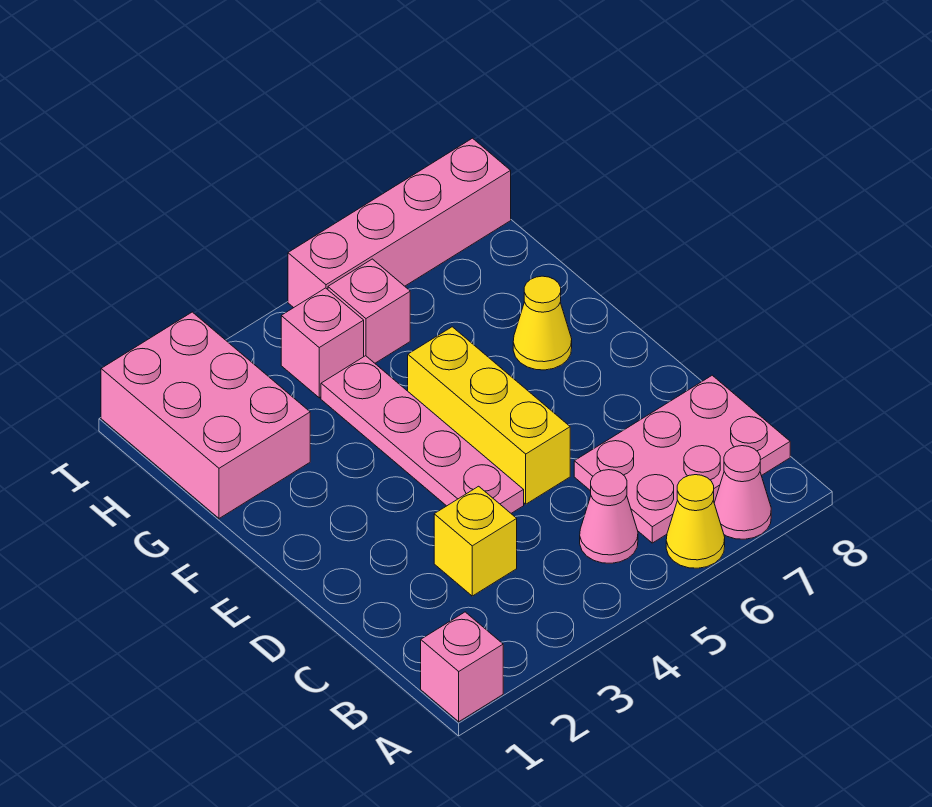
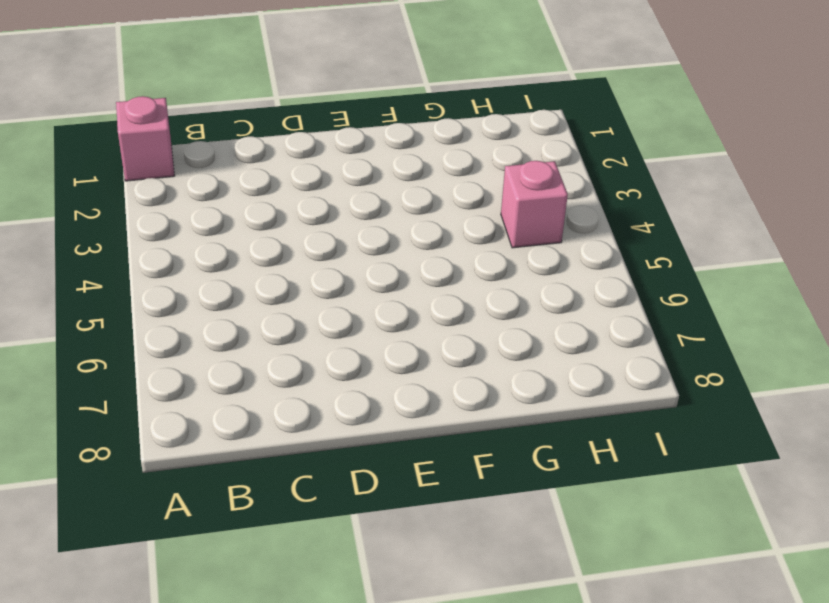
none -> yellow cone A6 level 1
none -> pink cone A7 level 1
none -> pink cone B5 level 1

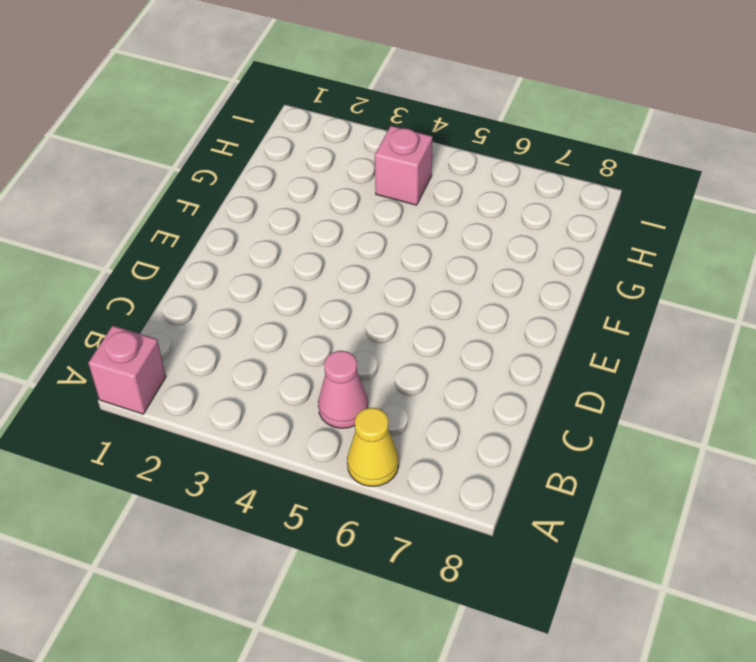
none -> pink cone A7 level 1
none -> pink plate B6:C8 level 1
none -> yellow brick C3 level 1

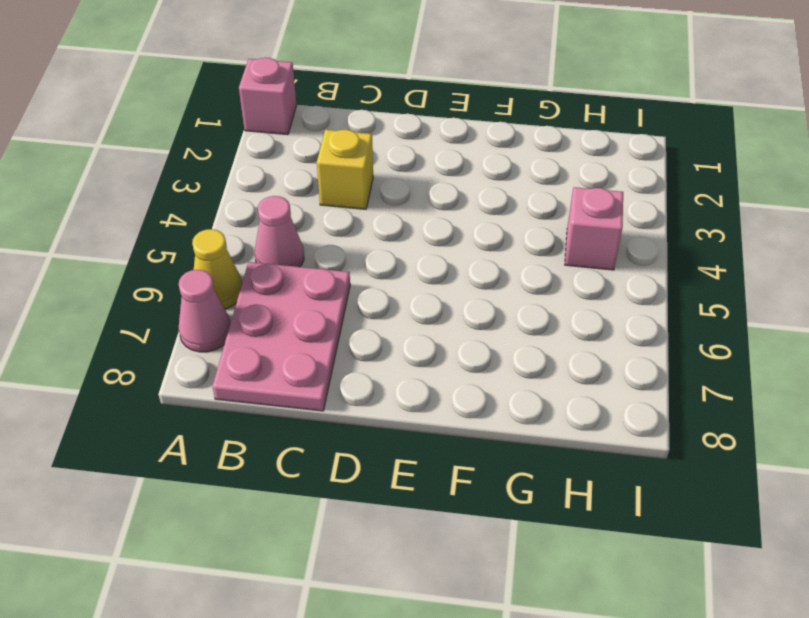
none -> pink plate D4:G4 level 1
none -> yellow brick D5:F5 level 1
none -> yellow cone F7 level 1

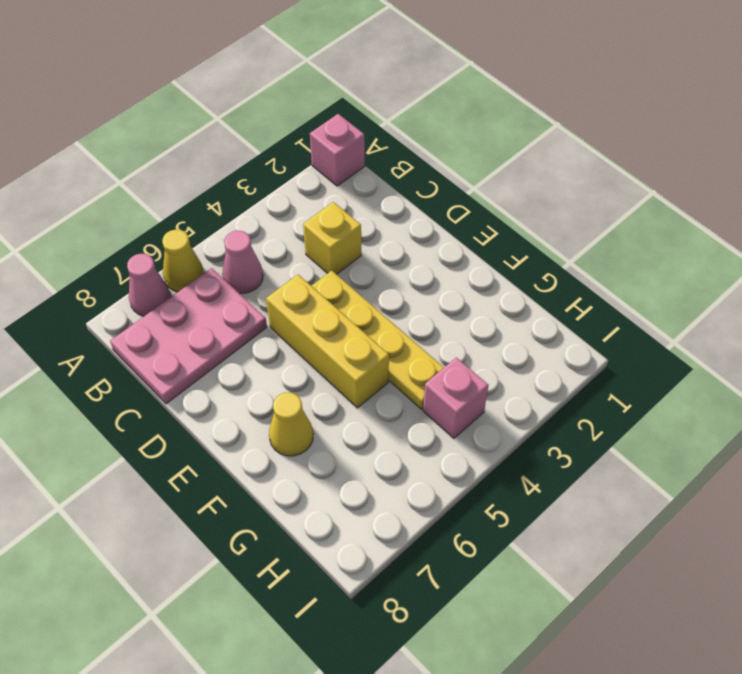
yellow plate D4:G4 level 1 -> pink plate D4:G4 level 1
none -> pink brick G1:I2 level 1
none -> pink brick H5 level 1
none -> pink brick I5:I8 level 1

